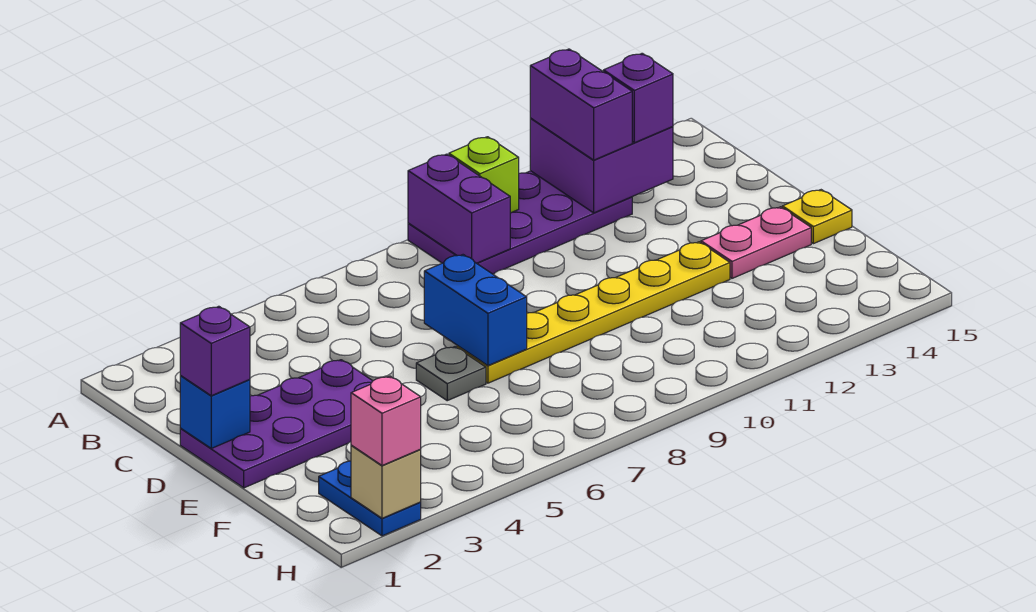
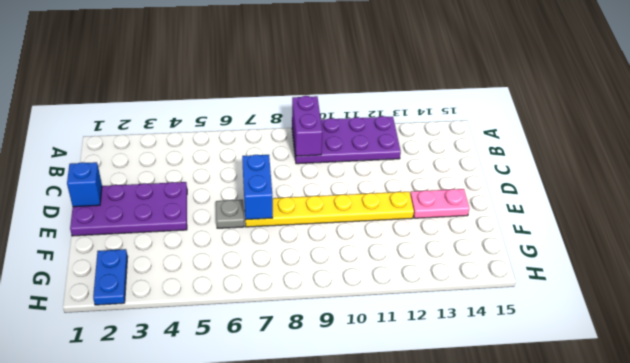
none -> yellow plate E15 level 1
none -> lime brick A10 level 2
none -> purple brick A12:B13 level 2

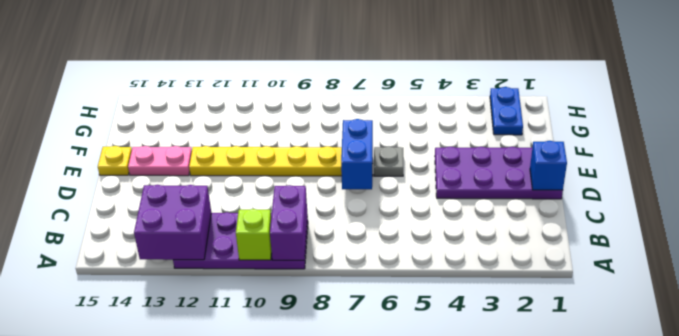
none -> tan brick H2 level 2
none -> purple brick A12:B12 level 3
none -> purple brick B13 level 3

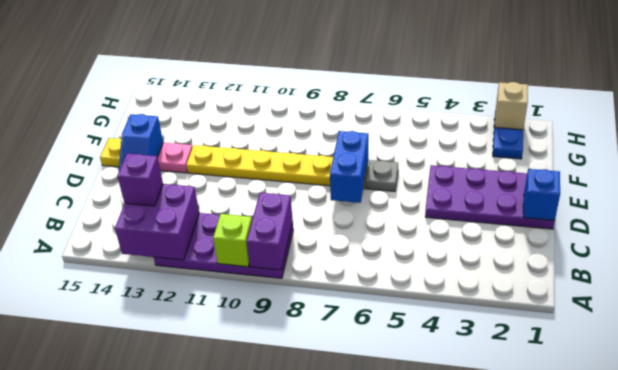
blue slope D14:E14 level 2 top E -> none
none -> purple brick A12:B12 level 3
none -> purple brick D1 level 3
none -> pink brick H2 level 3

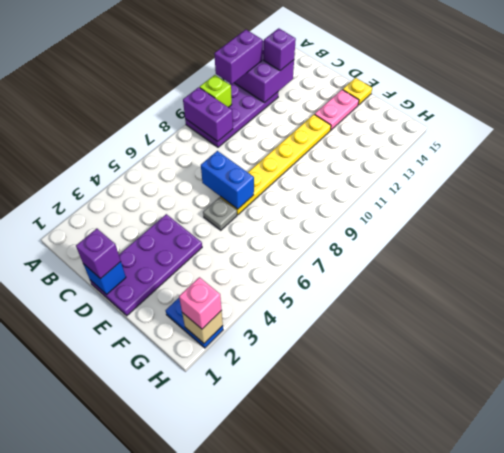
purple brick A11:A12 level 3 -> purple brick A12:B12 level 3

